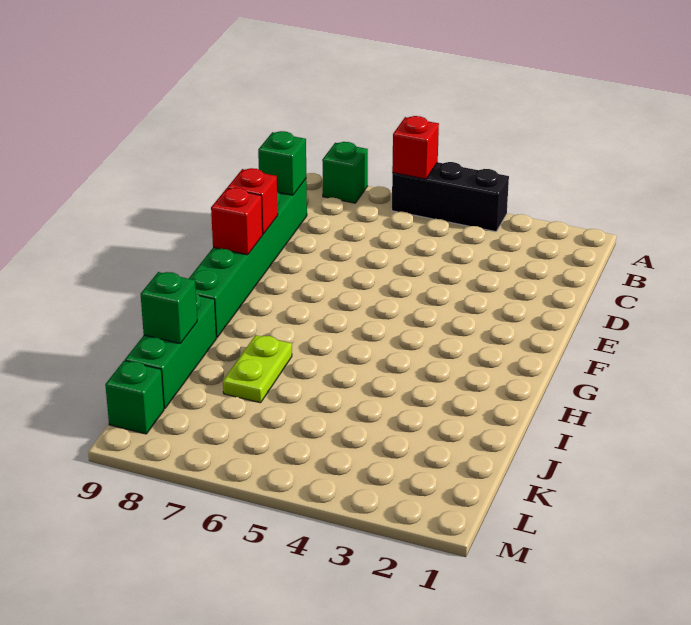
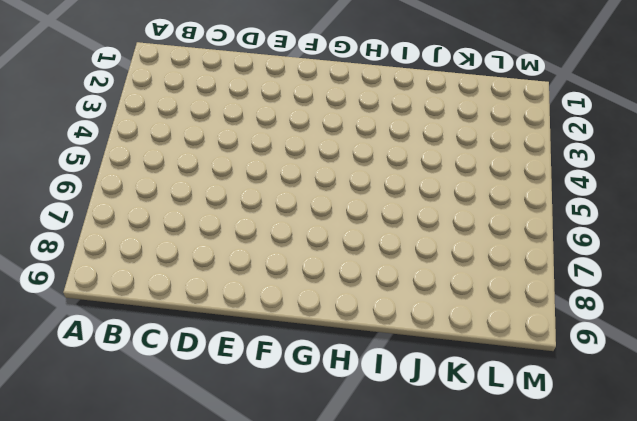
none -> black brick A4:A6 level 1
none -> green brick A8 level 1

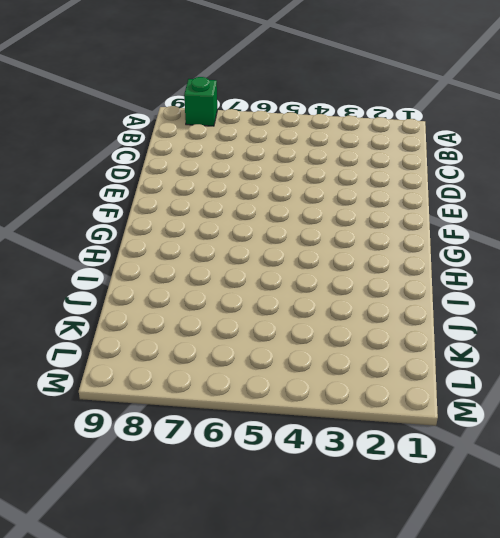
none -> black brick A4:A6 level 1
none -> green brick C9:H9 level 1

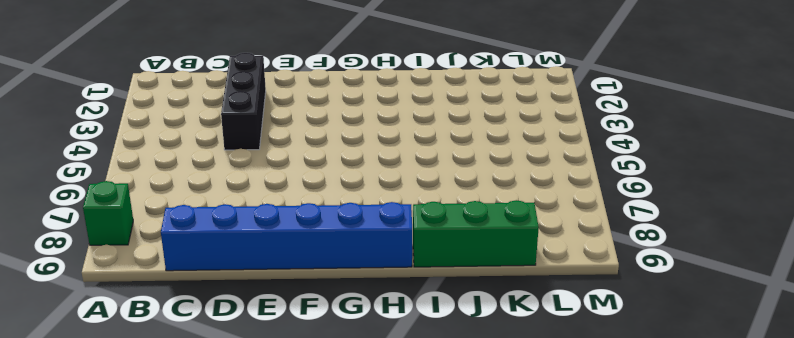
blue brick C9:H9 level 1 -> green brick C9:H9 level 1
black brick D2:D4 level 1 -> black brick A4:A6 level 1
none -> lime plate I7:J7 level 1
none -> green brick L9 level 1

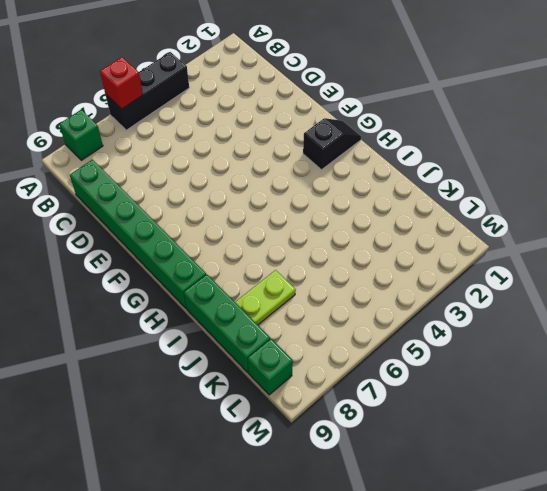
black slope G1:G2 level 1 top 2 -> none
lime plate J7:J8 level 1 -> lime plate I7:J7 level 1
none -> green brick C9 level 2
none -> red brick E9 level 2

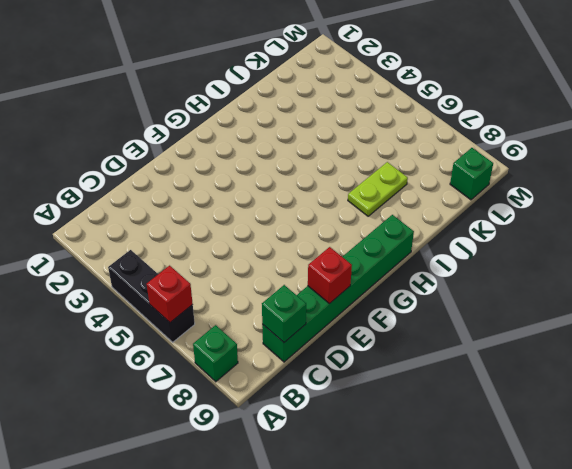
none -> green brick I9:K9 level 1
none -> red brick F9 level 2

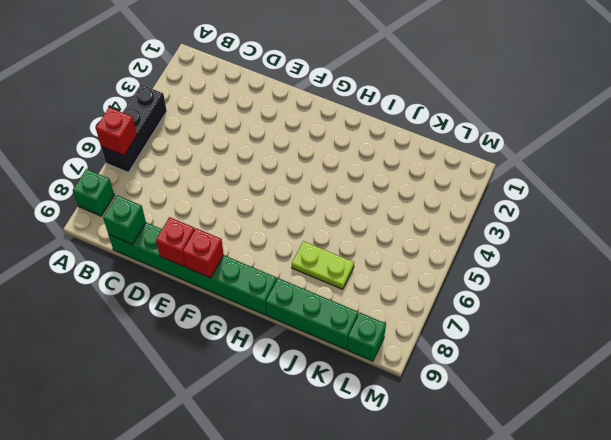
none -> green brick J9 level 2

